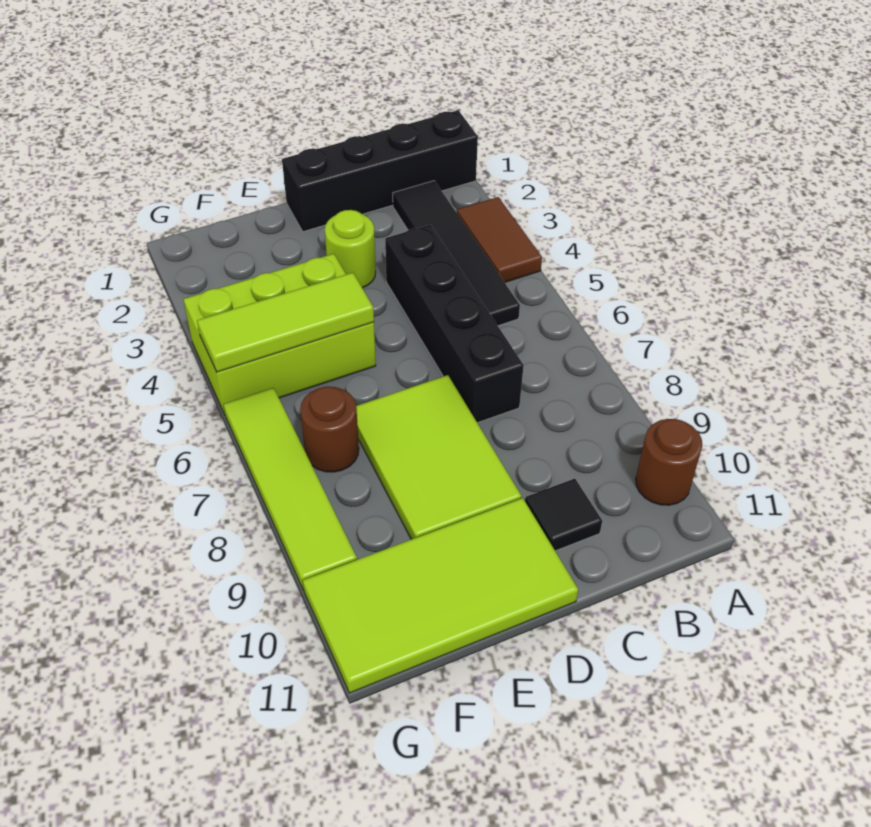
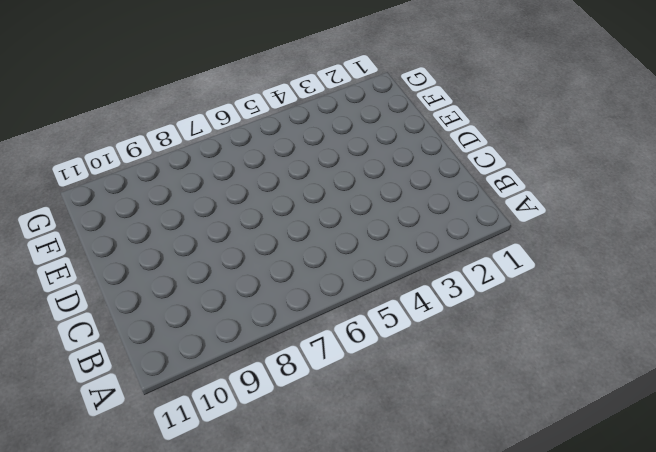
none -> black brick A1:D1 level 1
none -> brown tile A3:A4 level 1
none -> brown round brick A10 level 1

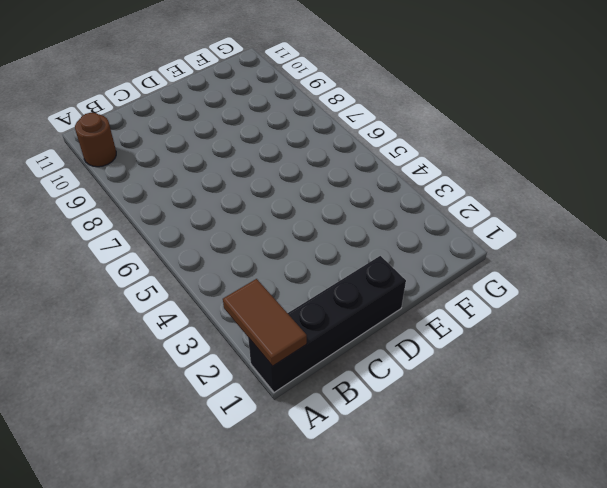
brown tile A1:A2 level 2 -> brown tile A3:A4 level 1
none -> black tile B2:B5 level 1
none -> black brick C4:C7 level 1
none -> black tile C10 level 1

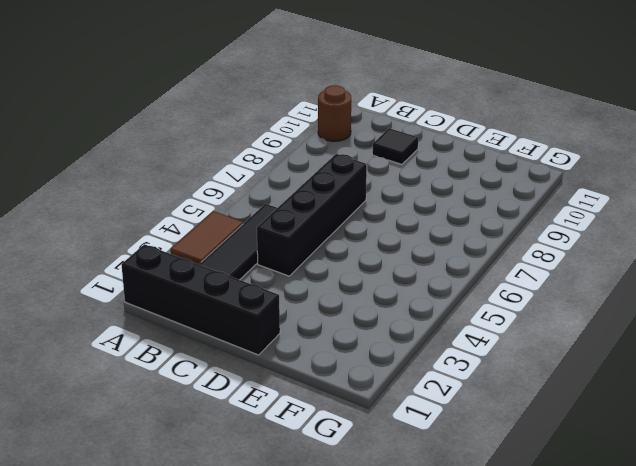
none -> lime round brick D3 level 1
none -> lime tile D7:E9 level 1
none -> lime tile D10:G11 level 1

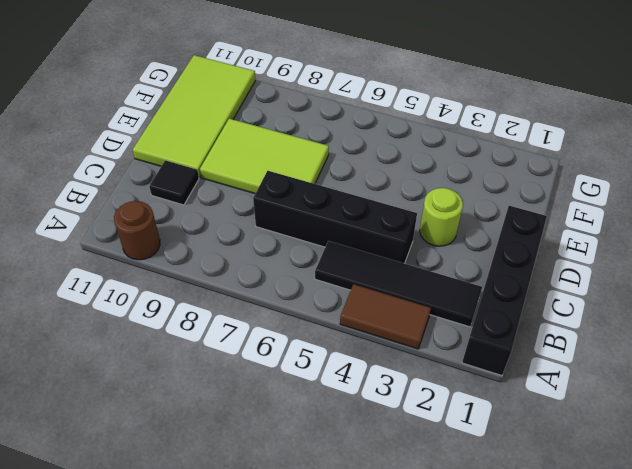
none -> lime brick E4:G5 level 1
none -> brown round brick F7 level 1
none -> lime tile G6:G9 level 1

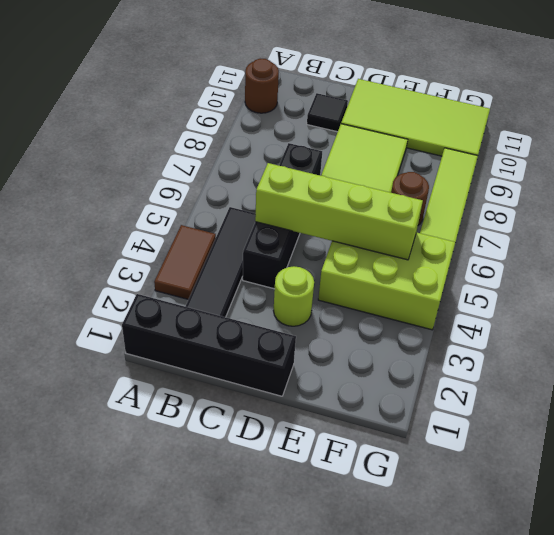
lime brick C5:F5 level 2 -> lime tile E5:G5 level 2

